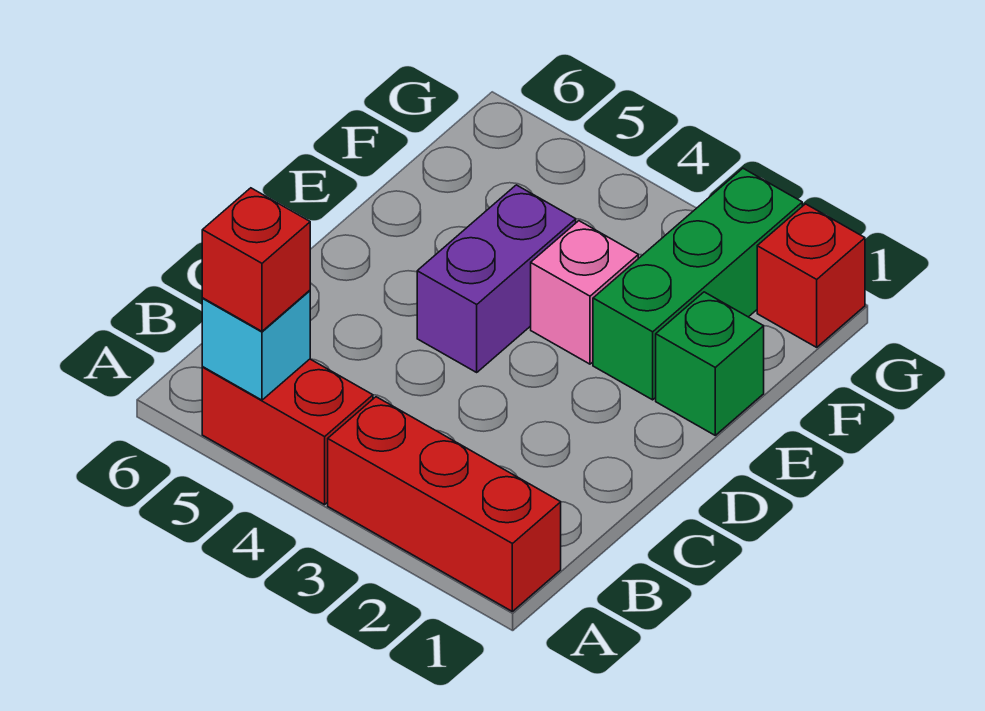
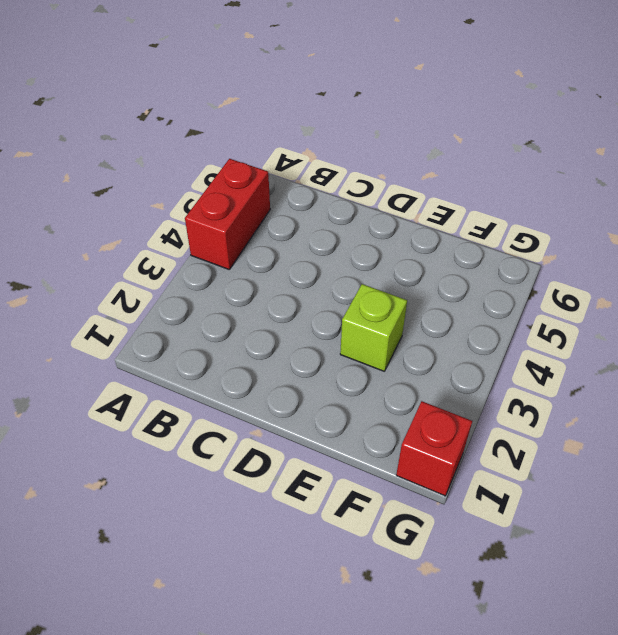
lime brick E3 level 1 -> pink brick E3 level 1
none -> red brick A1:A3 level 1
none -> purple brick D4:E4 level 1

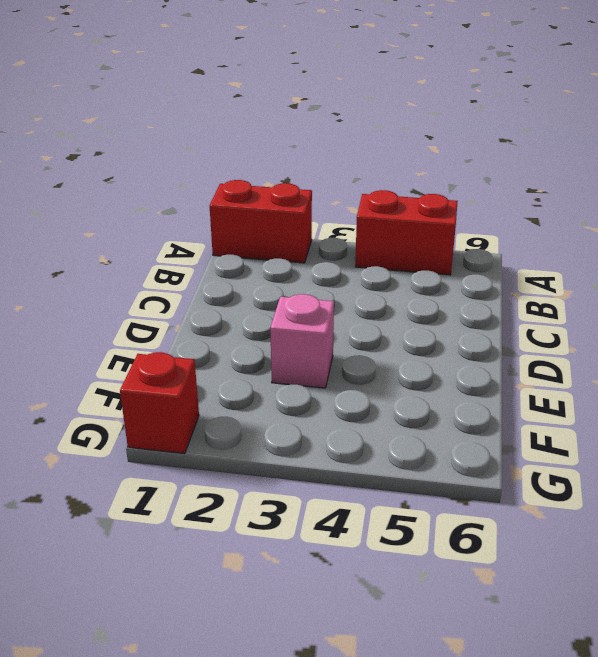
red brick A1:A2 level 1 -> red brick A1:A3 level 1
none -> purple brick D4:E4 level 1
none -> green brick E1 level 1

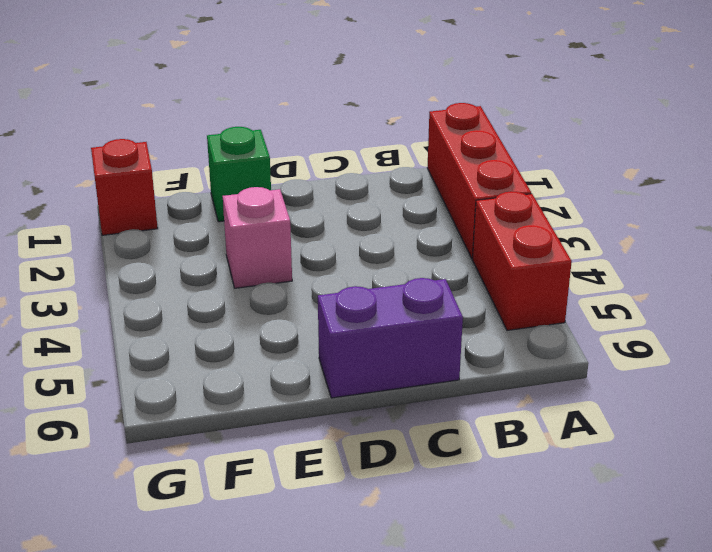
purple brick C6:D6 level 1 -> purple brick D4:E4 level 1
none -> green brick E2:G2 level 1
none -> cyan brick A5 level 2

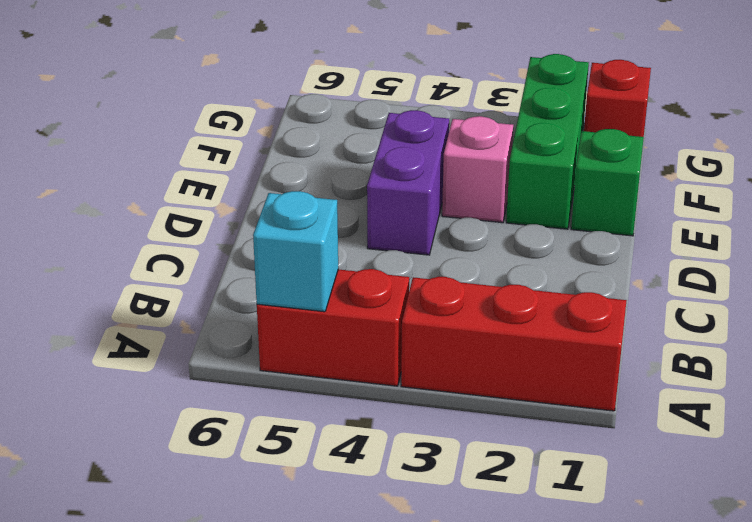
none -> red brick A5 level 3

